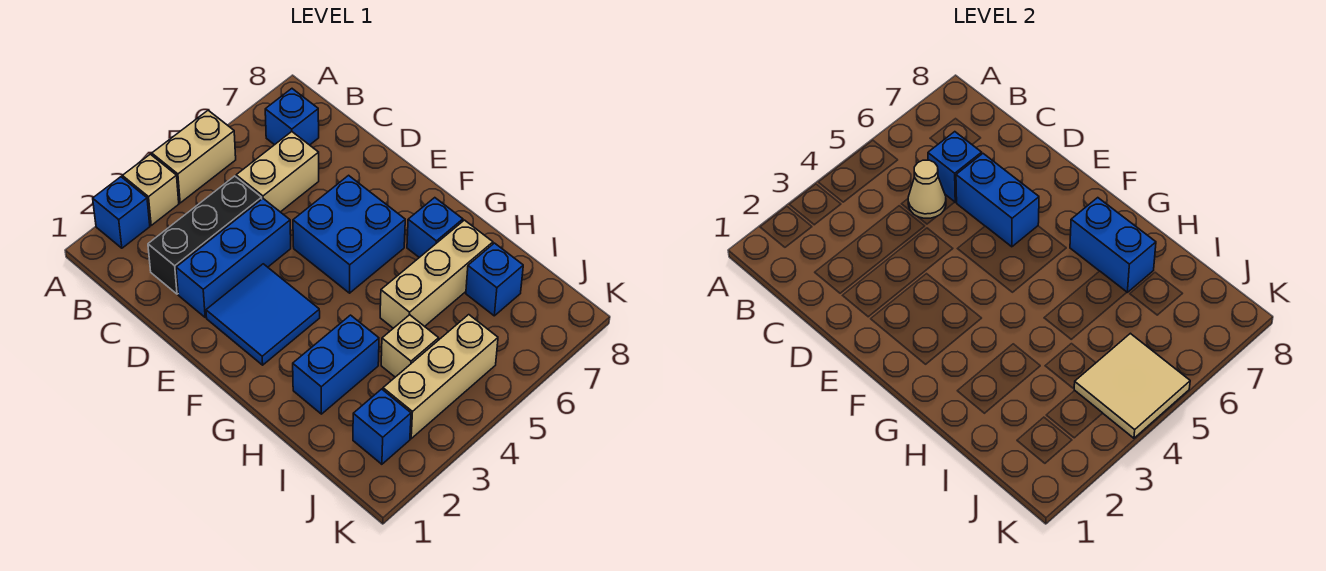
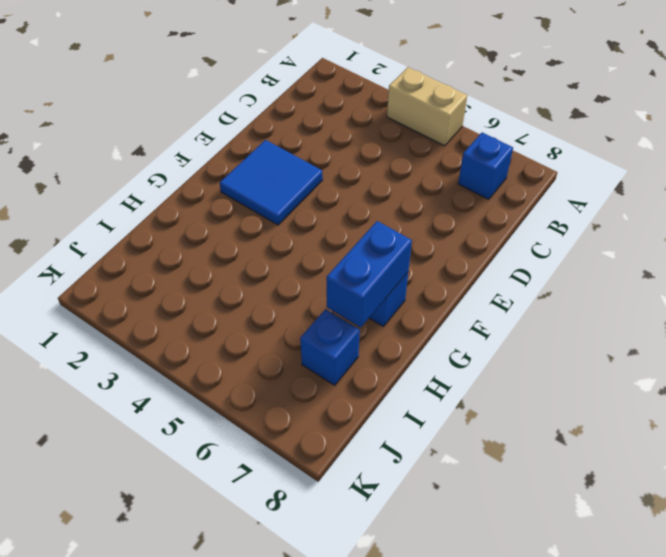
none -> blue brick A2 level 1
none -> tan brick A3 level 1
none -> black brick C2:C4 level 1

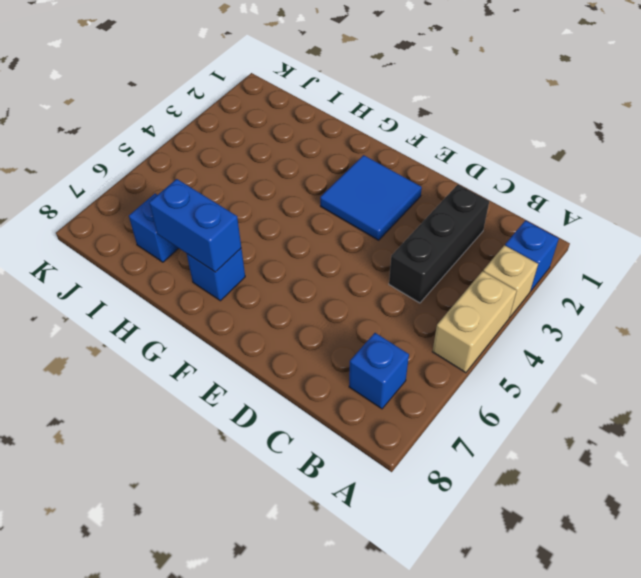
none -> tan brick C5:C6 level 1
none -> blue brick D2:D4 level 1
none -> blue brick E5:F6 level 1

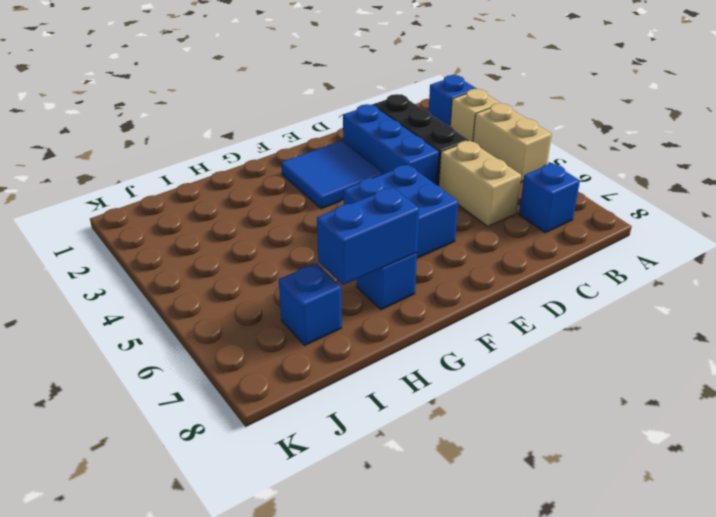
none -> blue brick H2:H3 level 1
none -> tan brick H5:H7 level 1
none -> tan brick I4 level 1

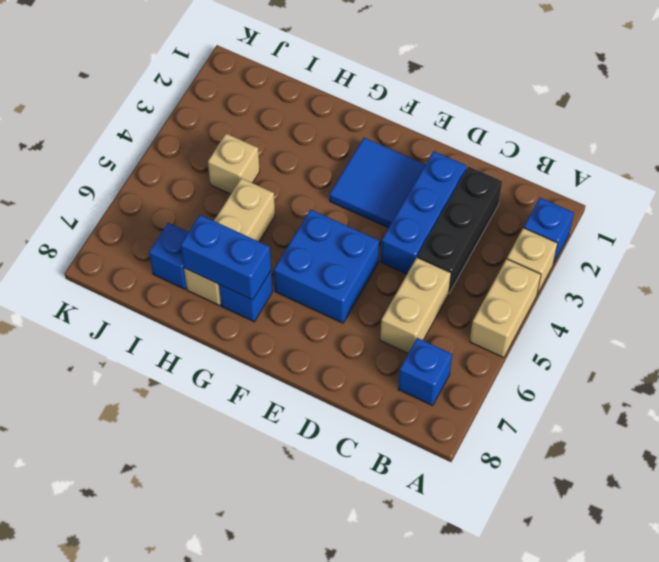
none -> blue brick H2:H3 level 1
none -> blue brick J2 level 1
none -> tan brick J3:J5 level 1

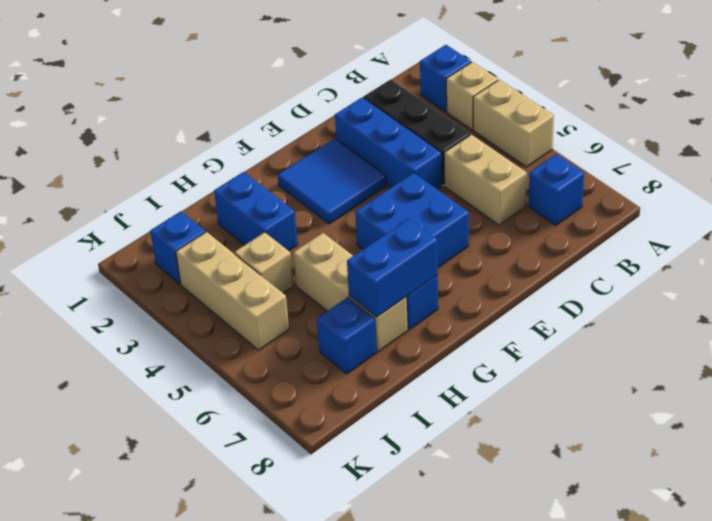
none -> tan cone C5 level 2
none -> blue brick C6 level 2
none -> blue brick D6:E6 level 2

